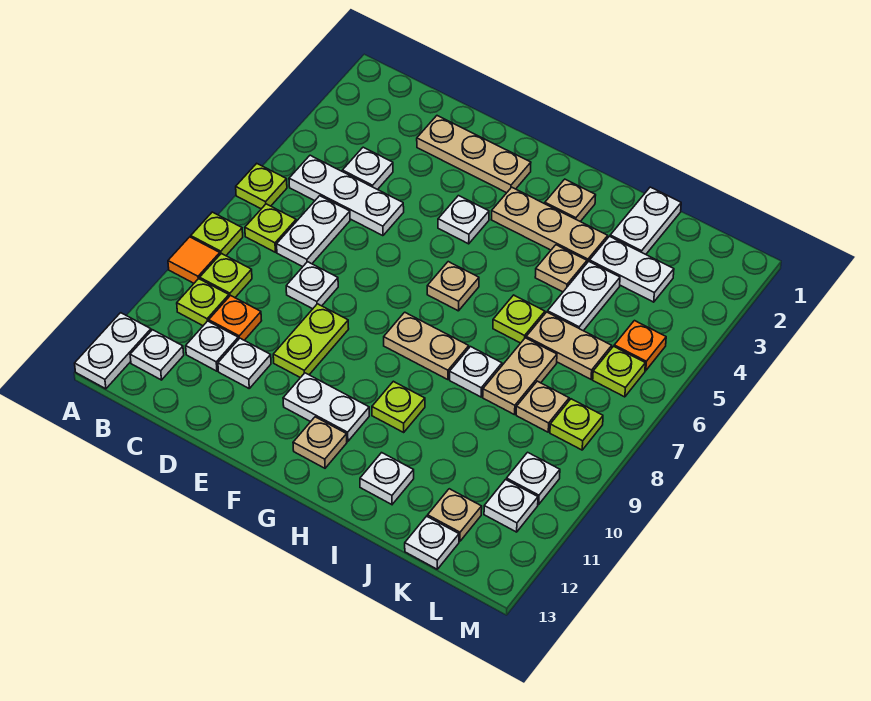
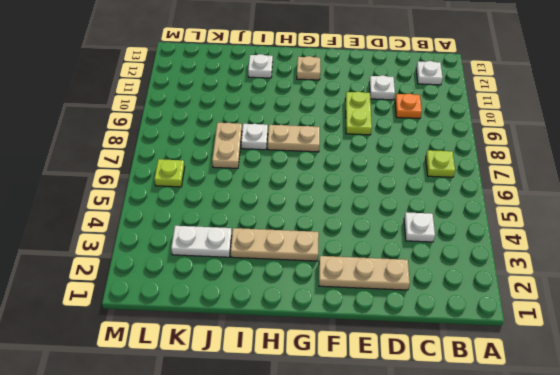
none -> lime plate A6 level 1
none -> lime plate A8 level 1
none -> orange tile A9 level 1
none -> white plate A12:A13 level 1

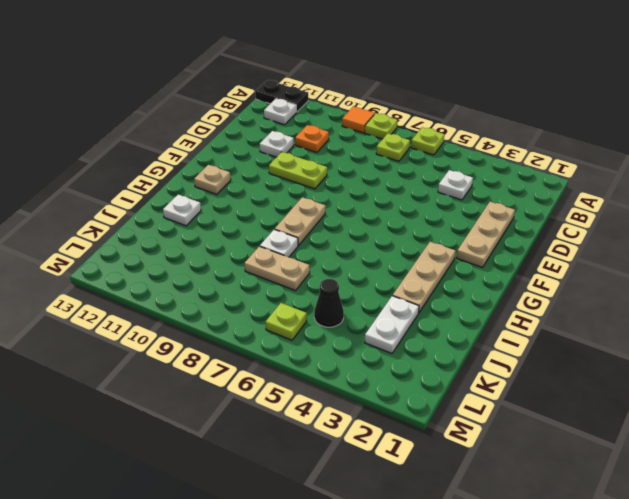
black plate A12:A13 level 1 -> white plate A12:A13 level 1
black cone K5 level 1 -> none
none -> white plate B5:D5 level 1
none -> lime plate B9 level 1
none -> lime plate B10 level 1
none -> white plate C6:C7 level 1

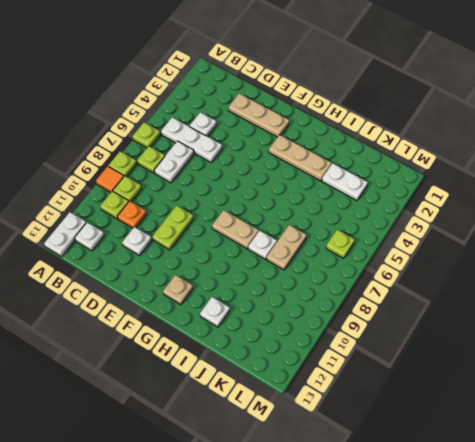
none -> white plate C11 level 1
none -> white plate D8 level 1
none -> white plate F4 level 1
none -> white plate F11:G11 level 1

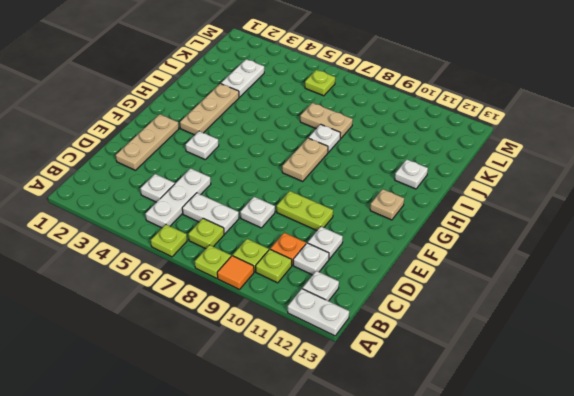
none -> white plate F11:G11 level 1
none -> tan plate G6 level 1
none -> tan plate H2 level 1
none -> lime plate H10 level 1

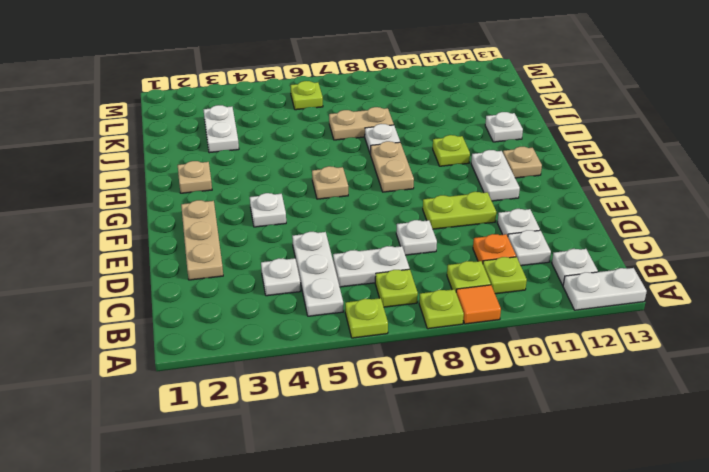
none -> tan plate G3:I3 level 1
none -> tan plate I4 level 1
none -> lime plate I6 level 1
none -> white plate J1:J2 level 1

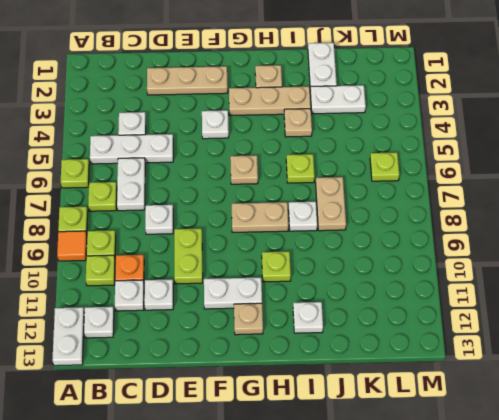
none -> white plate J4:J5 level 1
none -> tan plate J6:K6 level 1
none -> tan plate K8 level 1
none -> tan plate K12 level 1

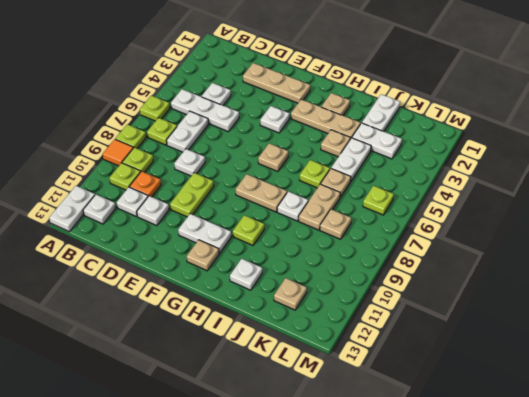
tan plate J6 level 1 -> tan plate J6:K6 level 1
none -> white plate K13 level 1
none -> orange plate L5 level 1
none -> lime plate L8 level 1
none -> white plate L10 level 1

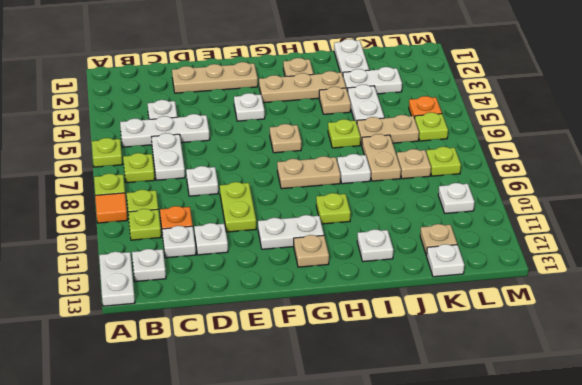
none -> white plate L11 level 1

